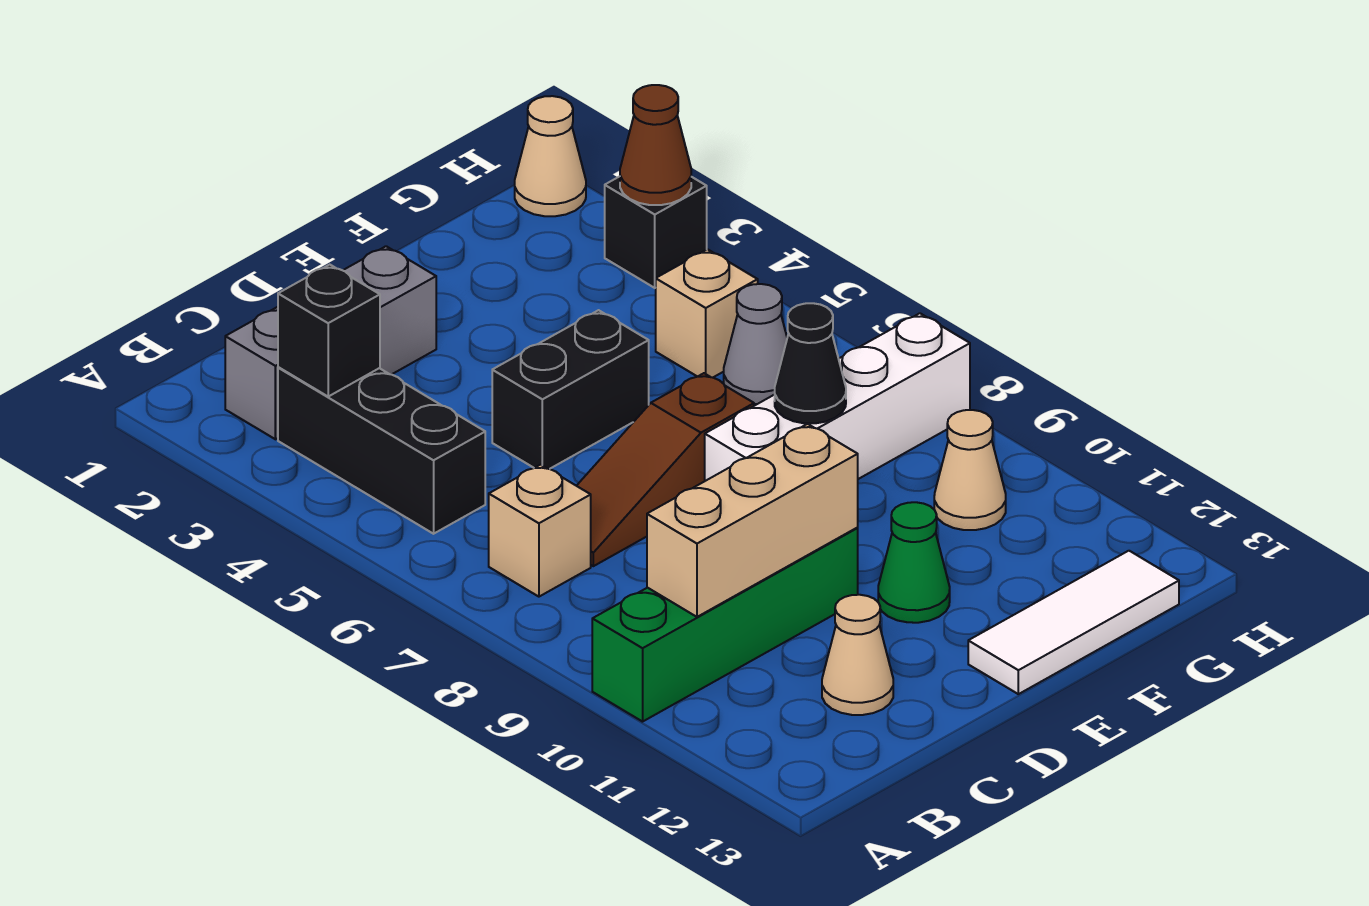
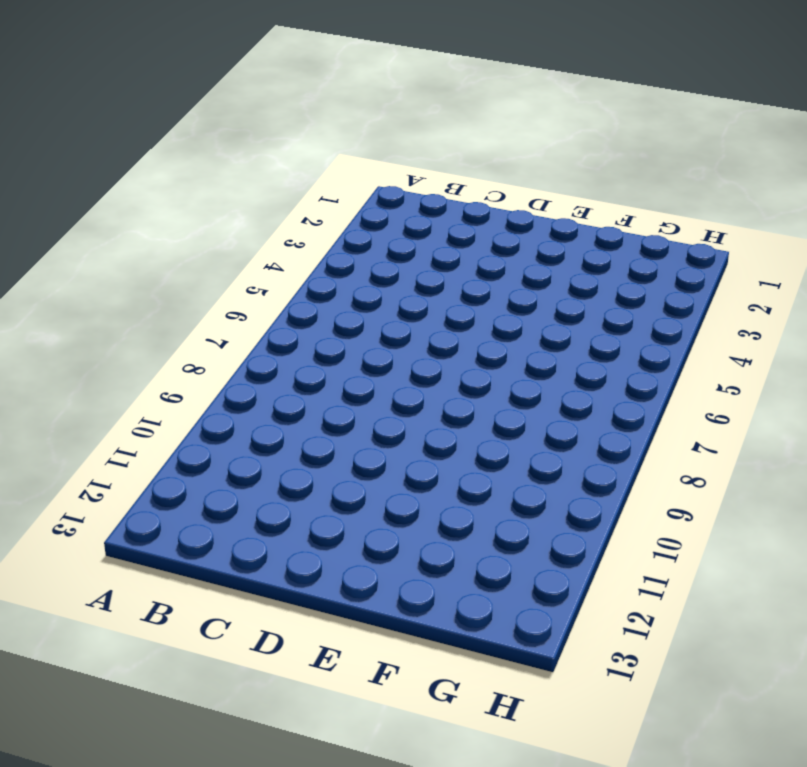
none -> green brick A10:D10 level 1
none -> grey brick B2:D2 level 1
none -> black brick B3:B5 level 1

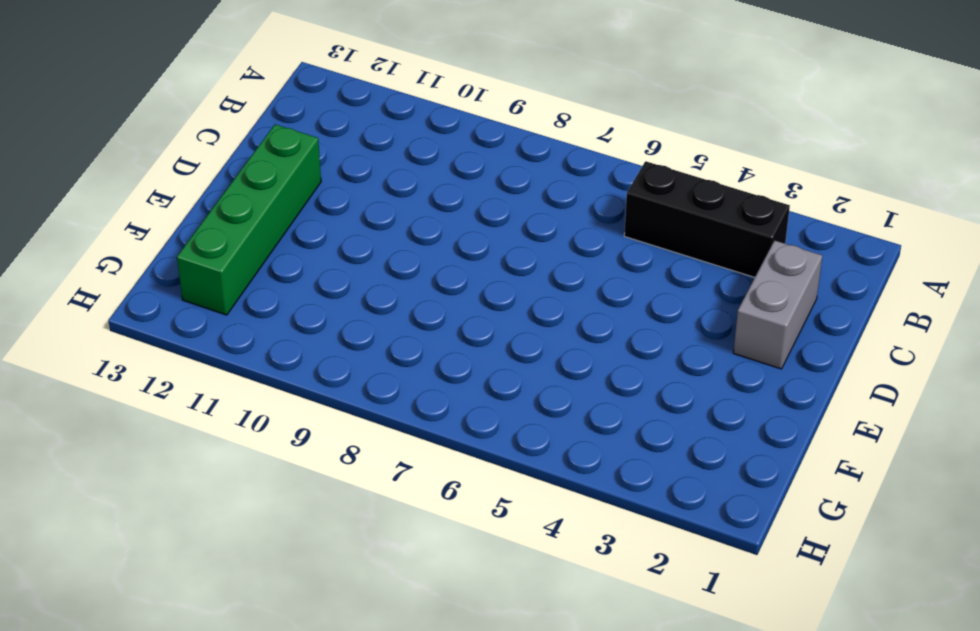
grey brick C2:D2 level 1 -> grey brick B2:D2 level 1
green brick D12:G12 level 1 -> green brick A10:D10 level 1
none -> tan brick B7 level 1
none -> brown slope C7:E7 level 1 top E
none -> tan cone C12 level 1

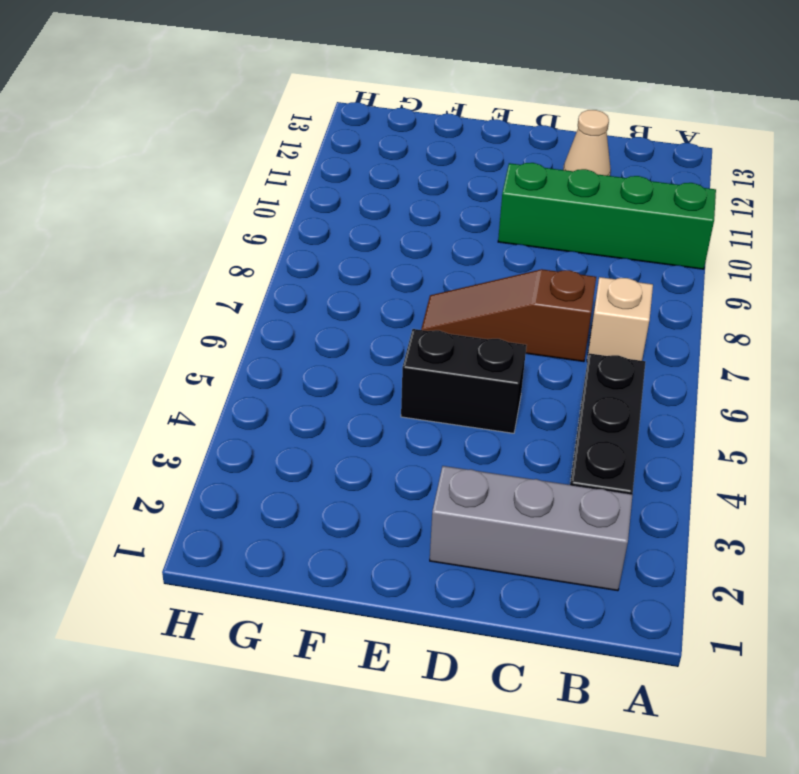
brown slope C7:E7 level 1 top C -> brown slope C7:E7 level 1 top E
none -> white brick E8:H8 level 1
none -> green cone E11 level 1
none -> white tile E13:G13 level 1

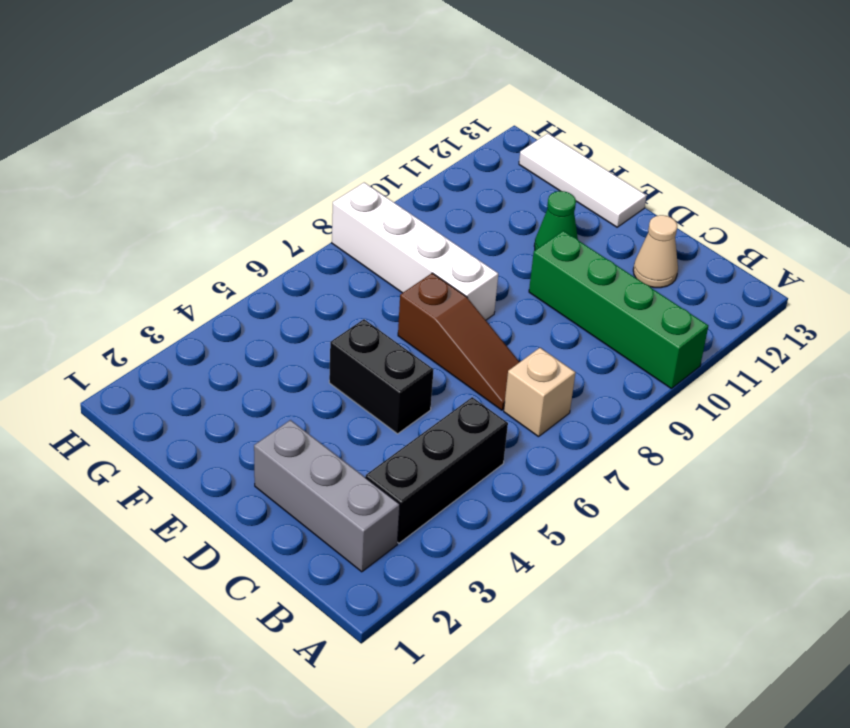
none -> tan brick G5 level 1
none -> grey cone G6 level 1
none -> tan cone G10 level 1

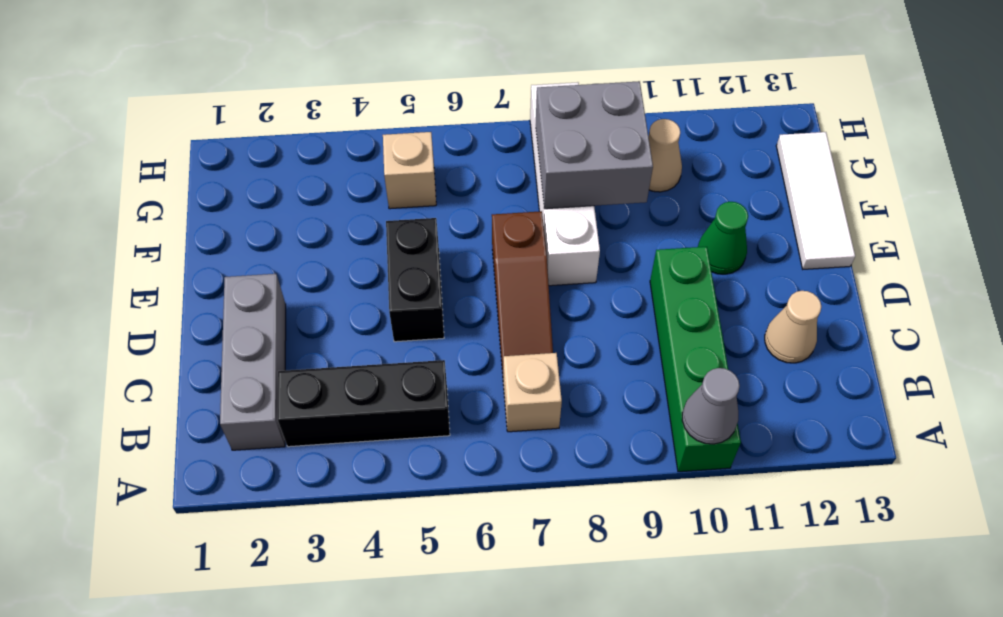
grey cone A10 level 2 -> grey cone G6 level 1
grey brick F8:G9 level 2 -> black cone F8 level 2
none -> tan cone H1 level 1
none -> black brick H3 level 1
none -> black brick B3 level 2

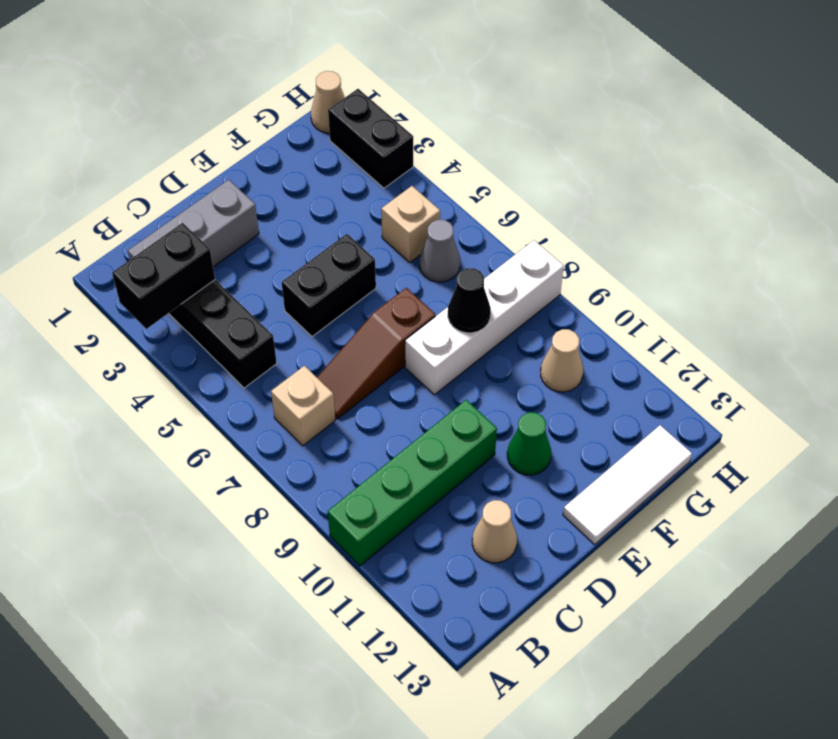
black brick A3:B3 level 2 -> black brick B3 level 2
black brick H2:H3 level 1 -> black brick H3 level 1
none -> tan brick B10:D10 level 2
none -> brown cone H3 level 2

